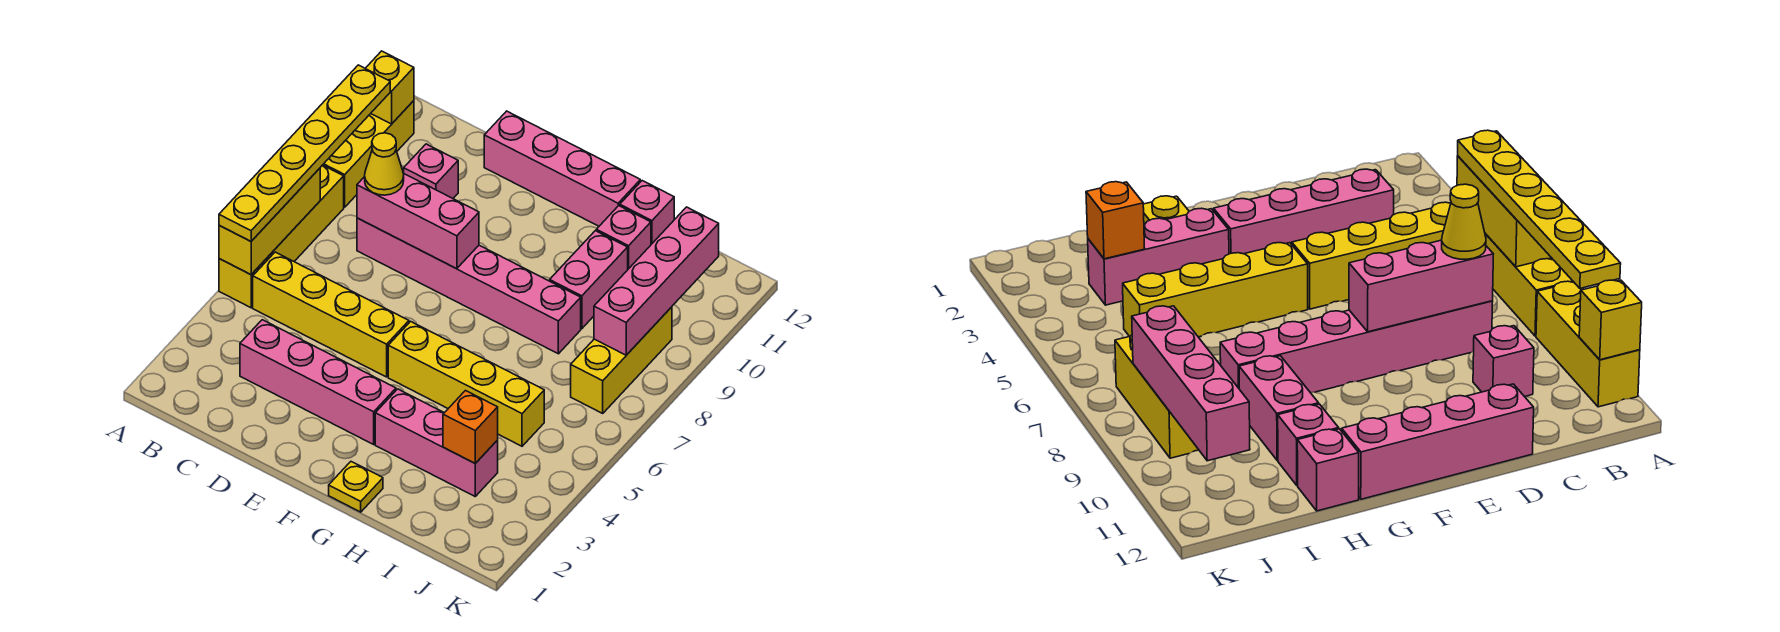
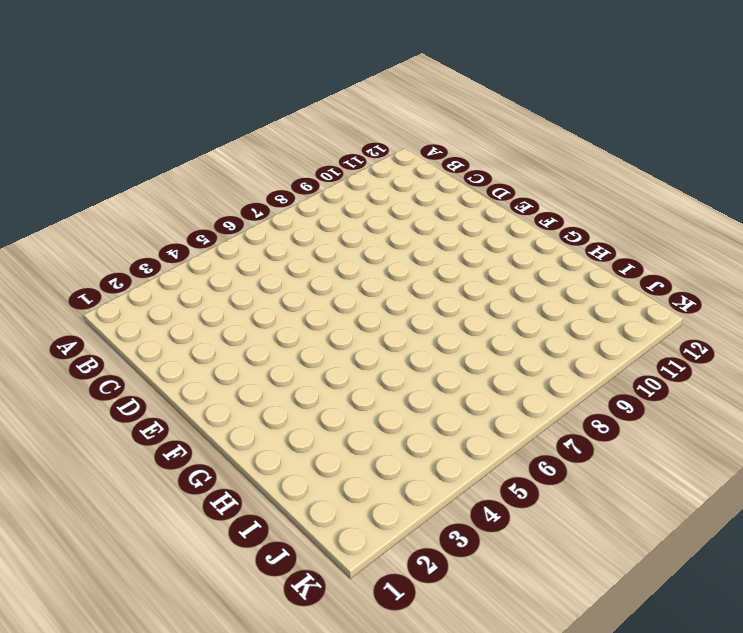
none -> yellow brick A5:A8 level 1
none -> yellow brick A9:A11 level 1
none -> yellow brick B5:E5 level 1

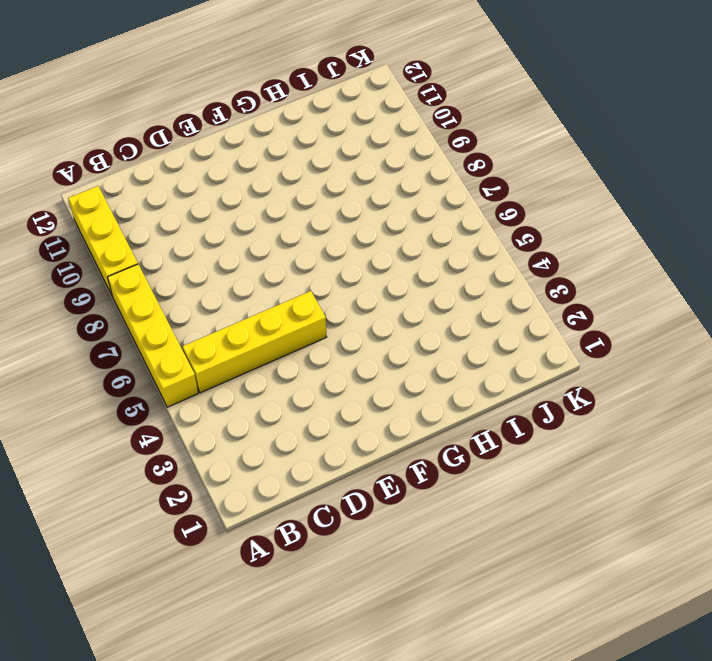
none -> pink brick C3:F3 level 1
none -> pink brick C8:H8 level 1
none -> pink brick C10 level 1

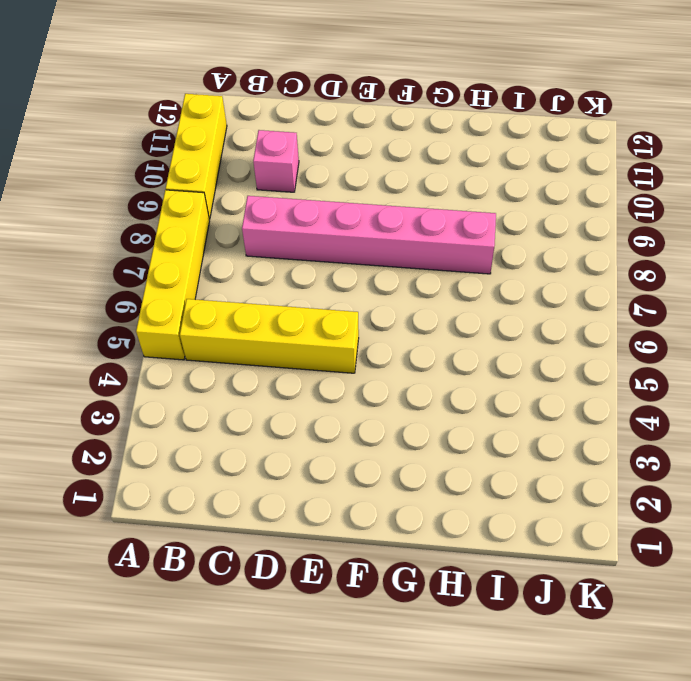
none -> pink brick C3:F3 level 1
none -> pink brick D12:G12 level 1
none -> yellow brick F5:I5 level 1

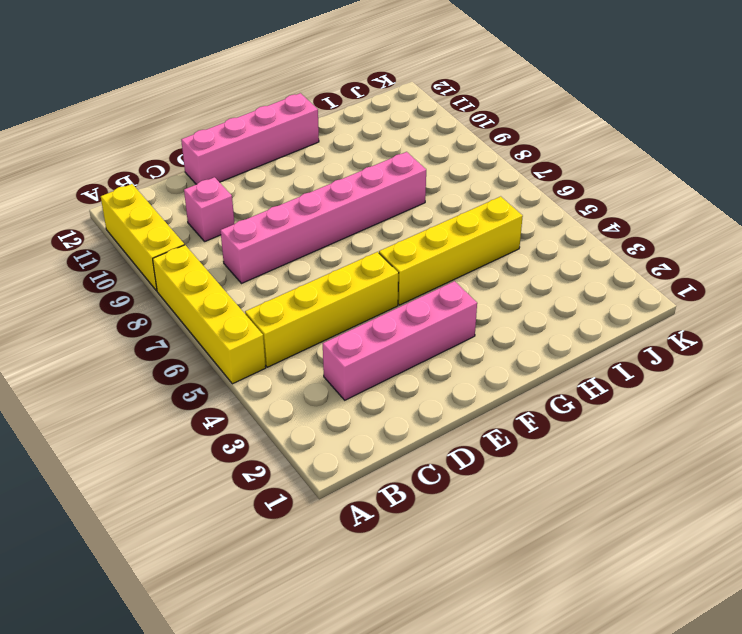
none -> yellow plate G1 level 1
none -> pink brick G3:I3 level 1
none -> pink brick H9:H10 level 1

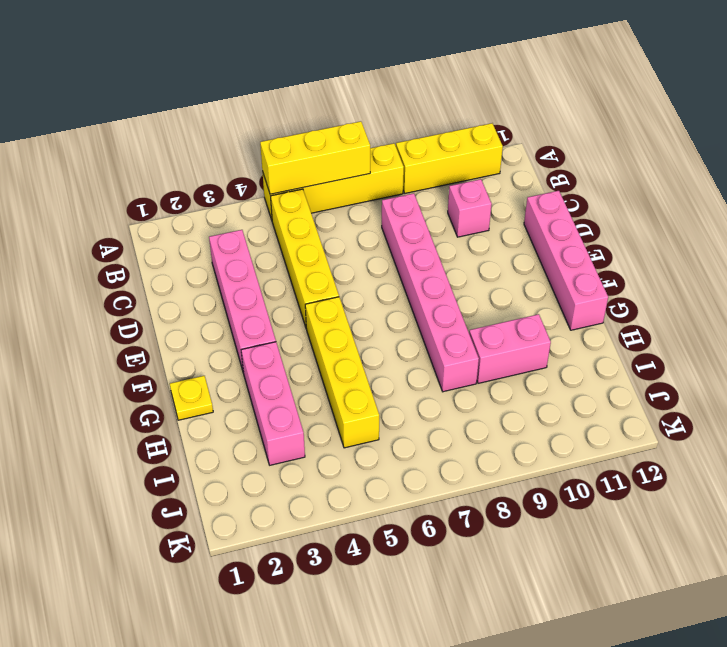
none -> pink brick H11 level 1
none -> pink brick H12 level 1
none -> yellow brick J7:J9 level 1

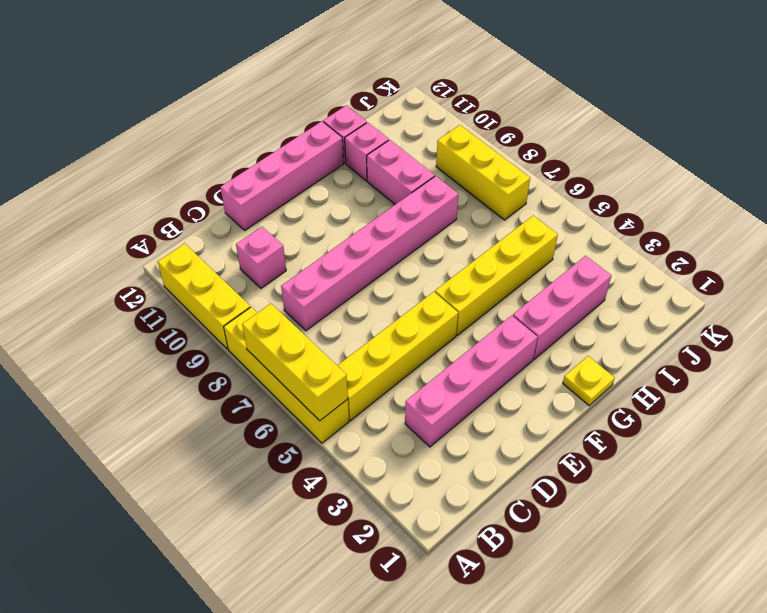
none -> yellow brick A11 level 2
none -> pink brick C8:E8 level 2
none -> orange brick I3 level 2

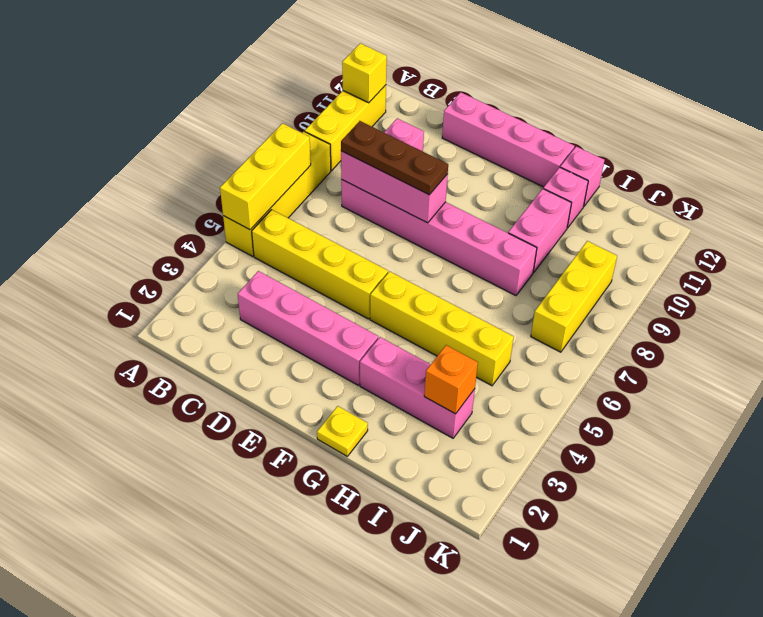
brown plate C8:E8 level 3 -> yellow cone C8 level 3
none -> pink brick J8:J11 level 2
none -> yellow plate A5:A10 level 3

